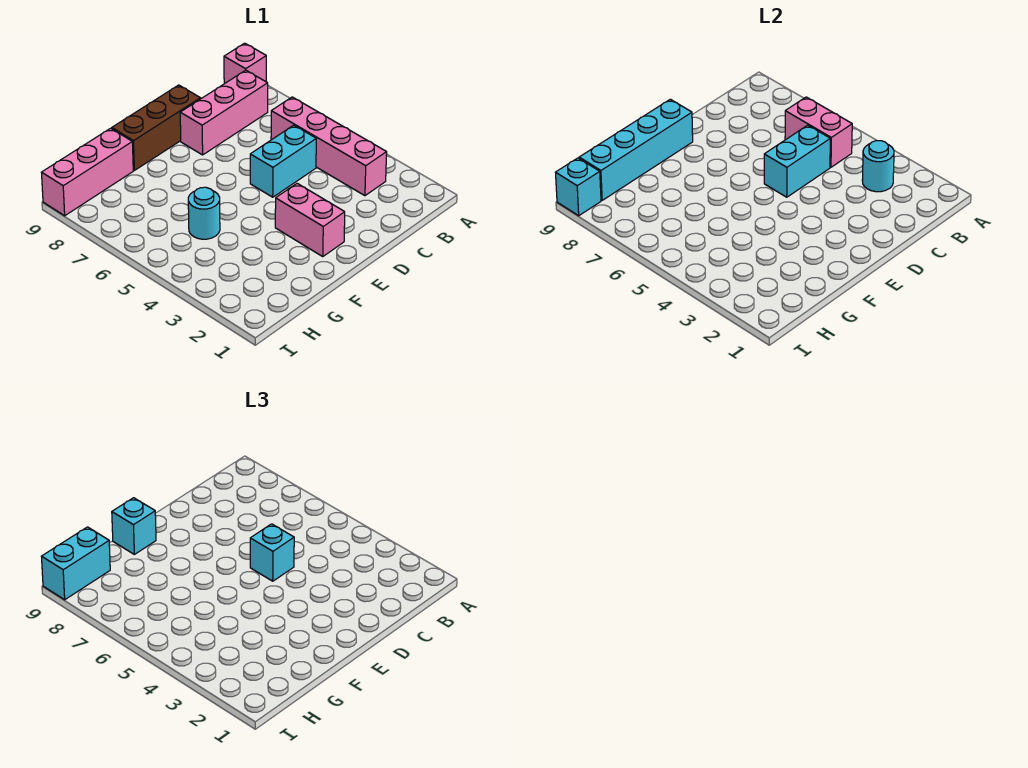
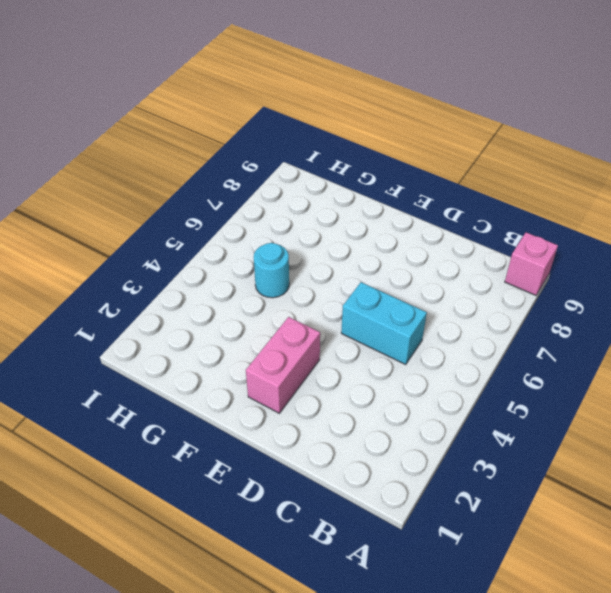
none -> pink brick B3:B6 level 1
none -> pink brick B8:D8 level 1
none -> brown brick D9:F9 level 1

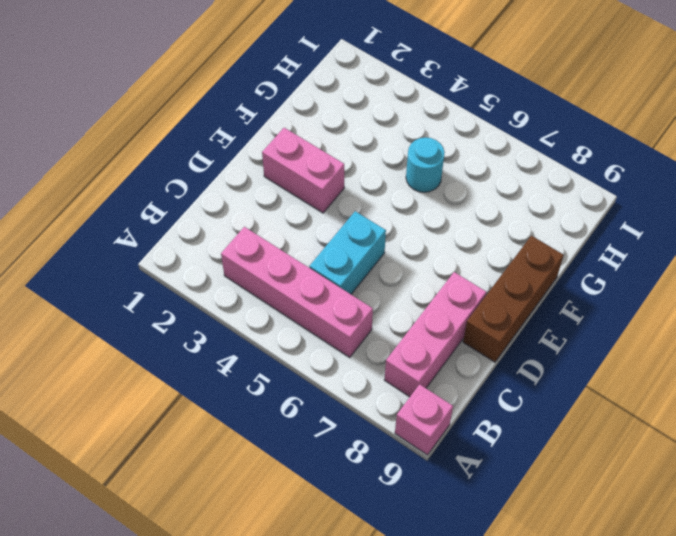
none -> pink brick G9:I9 level 1
none -> cyan round brick B3 level 2
none -> pink brick B5:B6 level 2

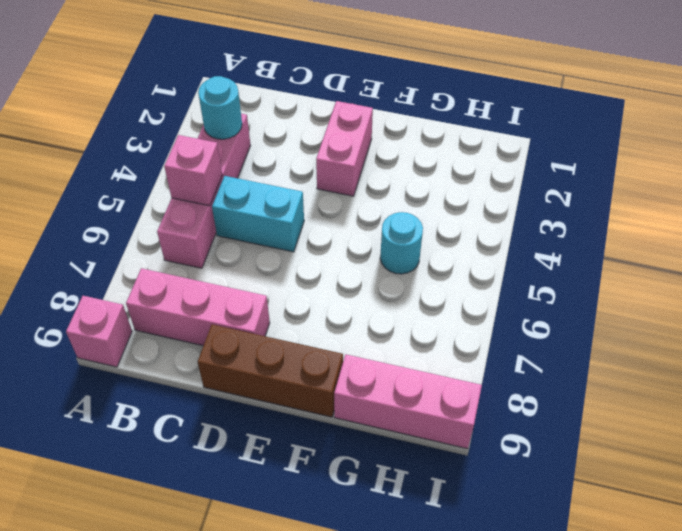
pink brick B5 level 2 -> pink brick B5:B6 level 2
none -> cyan brick C5:D5 level 2
none -> cyan brick E9:H9 level 2
none -> cyan brick I9 level 2

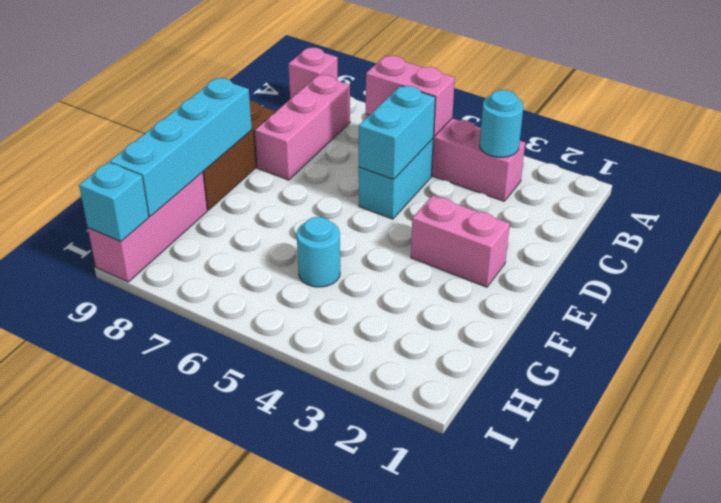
none -> cyan brick D5 level 3
none -> cyan brick F9 level 3
none -> cyan brick H9:I9 level 3

